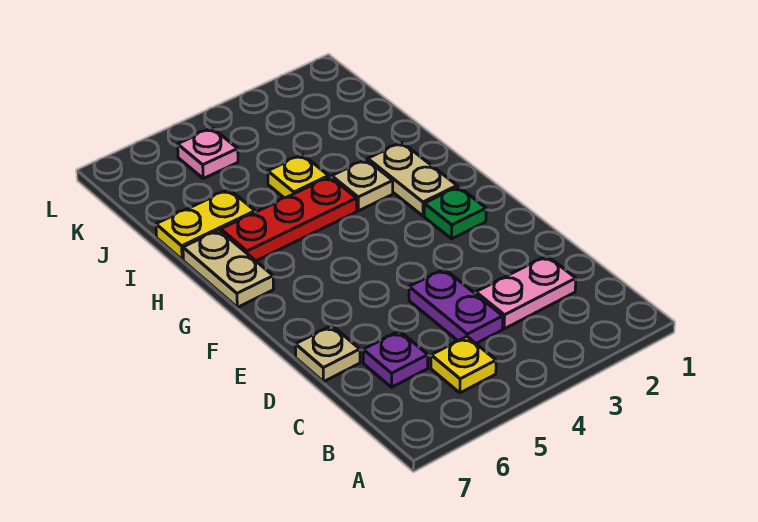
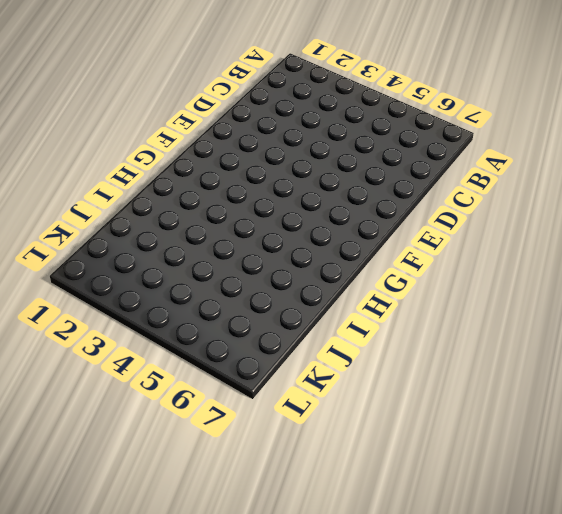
none -> yellow plate B5 level 1
none -> pink plate C2:C3 level 1
none -> purple plate C4:D4 level 1

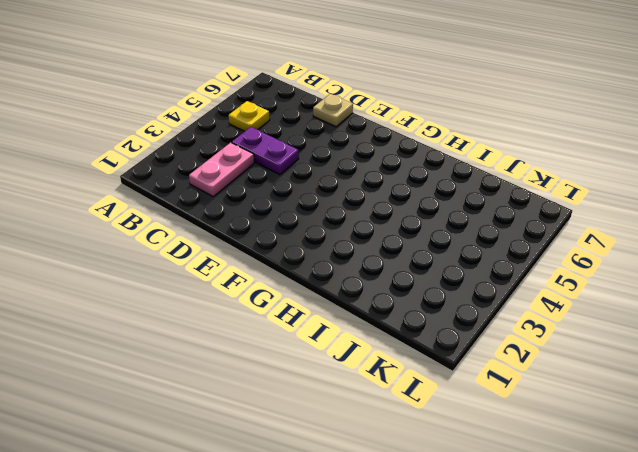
none -> purple plate C6 level 1
none -> green plate F2 level 1
none -> tan plate G2:H2 level 1

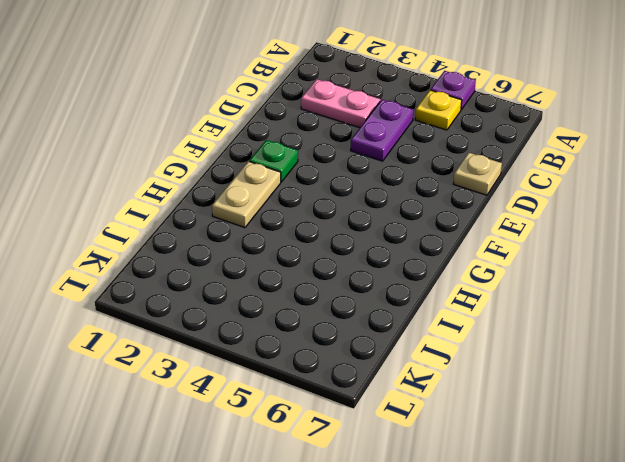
purple plate A5 level 1 -> purple plate C6 level 1
none -> tan plate G7:H7 level 1
none -> tan plate H3 level 1
none -> red plate H4:H6 level 1

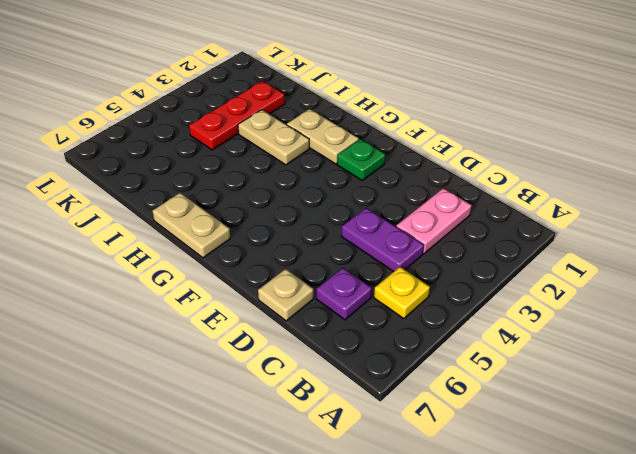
tan plate H3:I3 level 1 -> tan plate H3 level 1
red plate J2:J4 level 1 -> red plate H4:H6 level 1
none -> yellow plate I4 level 1
none -> yellow plate I6:I7 level 1
none -> pink plate K5 level 1

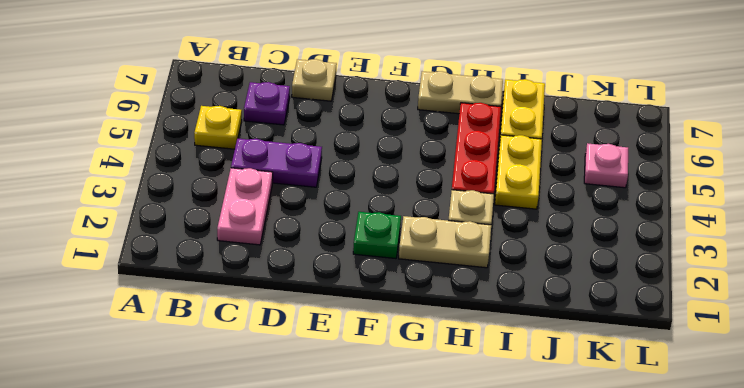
yellow plate I4:I5 level 1 -> yellow plate I4 level 1

